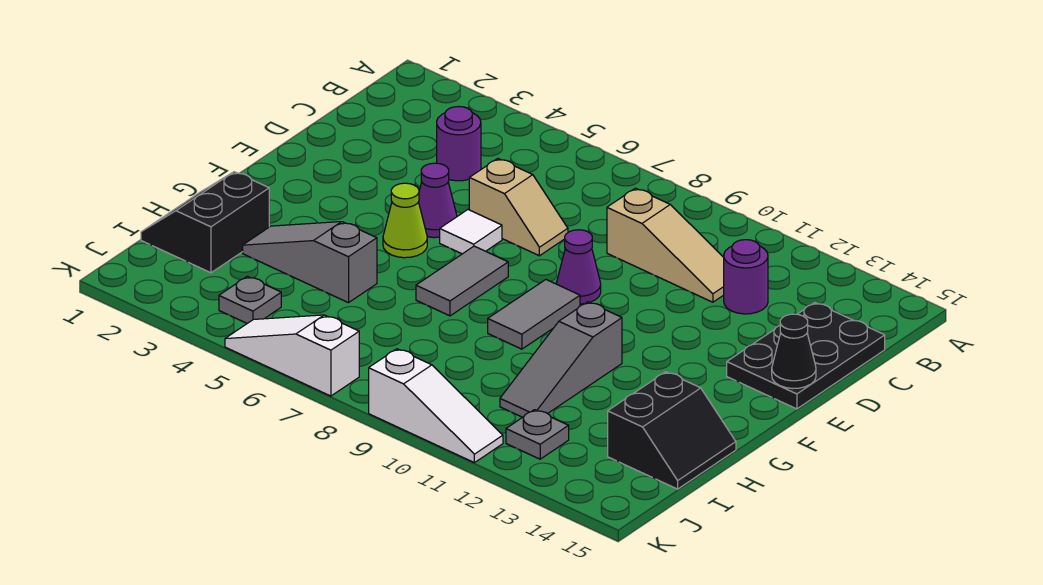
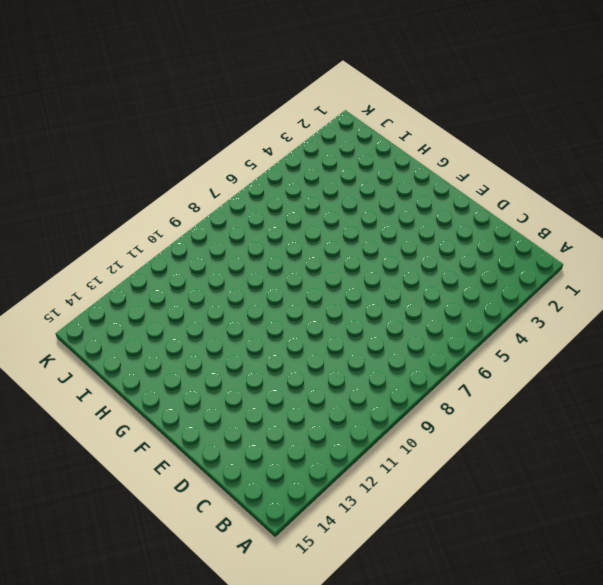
none -> purple round brick C4 level 1
none -> tan slope C9:C11 level 1 top 9
none -> purple round brick C12 level 1

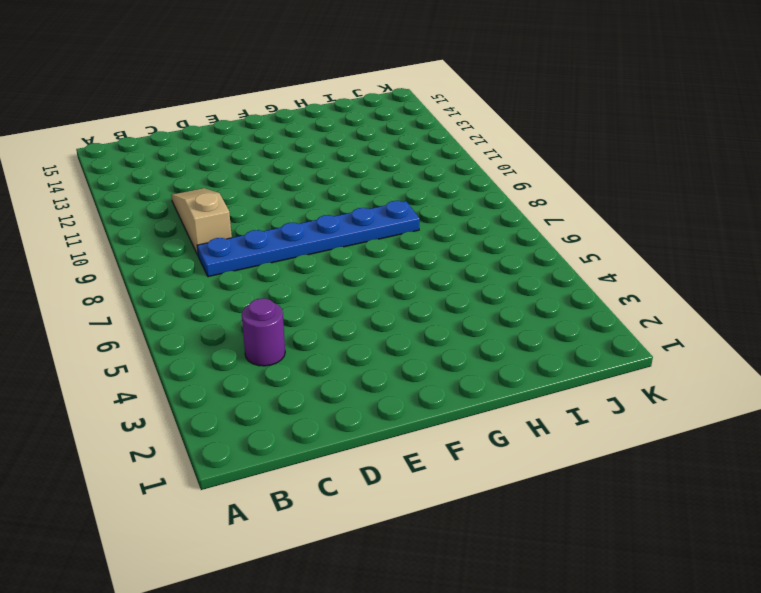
blue plate C8:H8 level 1 -> none
none -> purple round brick C12 level 1
none -> black plate C14:E15 level 1
none -> tan slope D6:D7 level 1 top 6

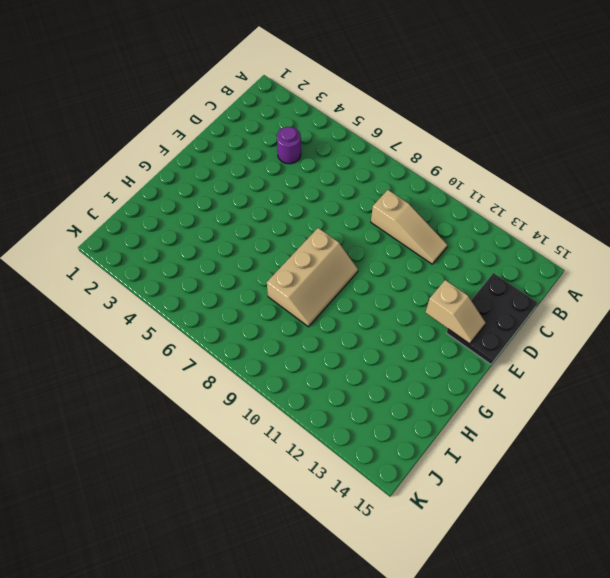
tan slope E13:E14 level 2 top 13 -> tan slope D6:D7 level 1 top 6
tan slope F8:H9 level 1 top 8 -> grey tile F9:G9 level 1
none -> purple round brick C12 level 1
none -> purple cone E5 level 1
none -> white tile E6 level 1

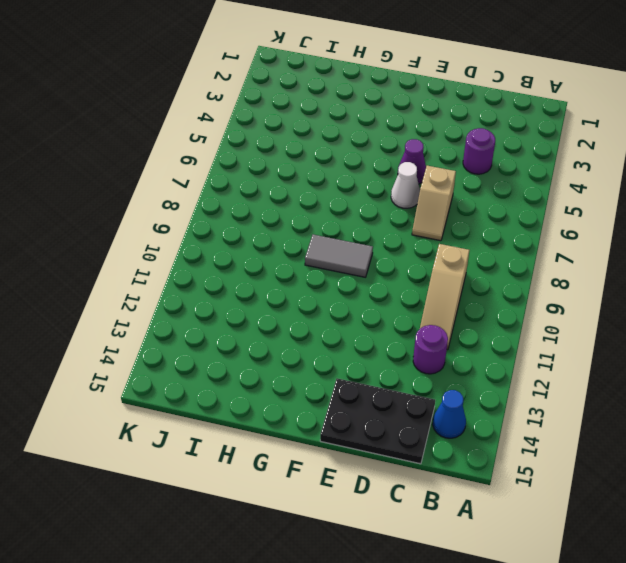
blue cone B14 level 1 -> none
white cone E6 level 1 -> white tile E6 level 1
none -> purple cone E9 level 1
none -> lime cone F5 level 1
none -> grey tile F7:G7 level 1

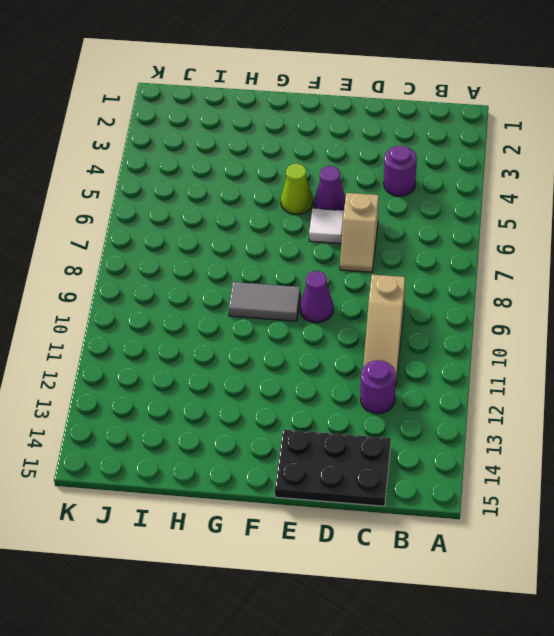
none -> grey tile F7:G7 level 1
none -> grey slope G11:I11 level 1 top G
none -> black slope H1:I2 level 1 top 2

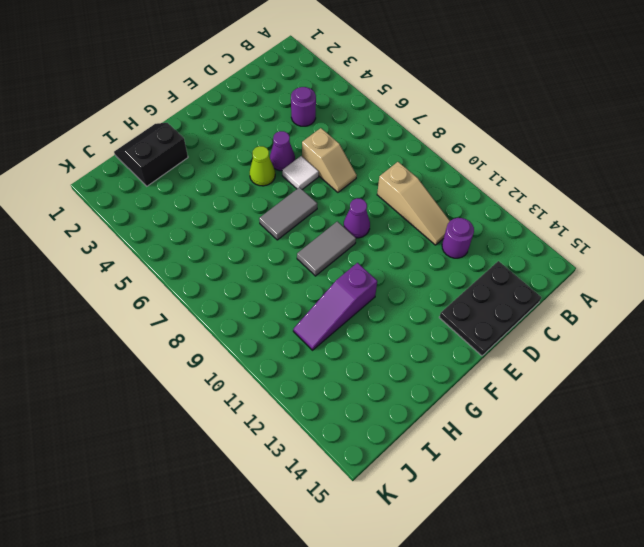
purple slope G11:I11 level 1 top G -> grey slope G11:I11 level 1 top G
none -> grey slope H3:H5 level 1 top 5
none -> black slope H14:I15 level 1 top 14
none -> grey plate J4 level 1

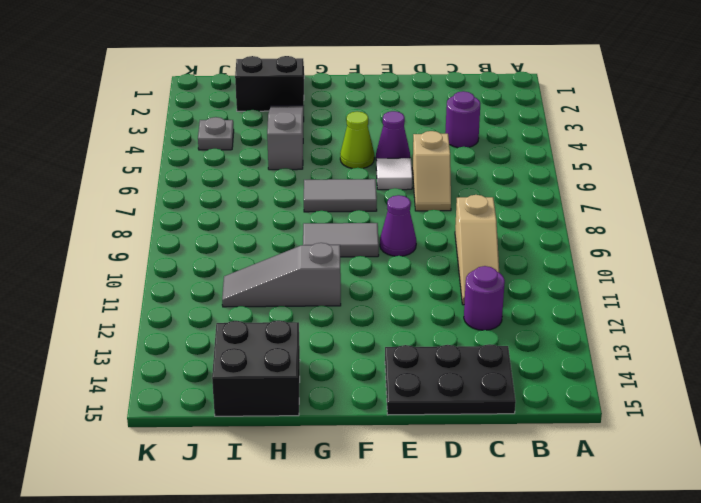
black brick H14:I15 level 1 -> black slope H14:I15 level 1 top 14
none -> grey plate J12 level 1
none -> white slope K5:K7 level 1 top 7
none -> white slope K9:K11 level 1 top 9

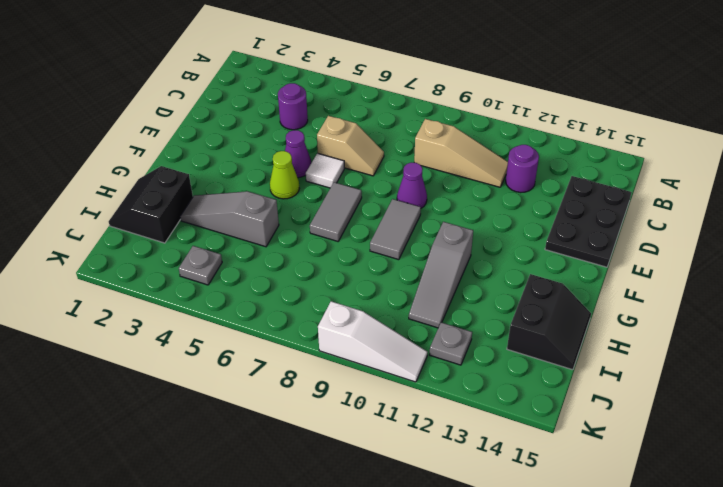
none -> white slope K5:K7 level 1 top 7
none -> black cone E15 level 2

